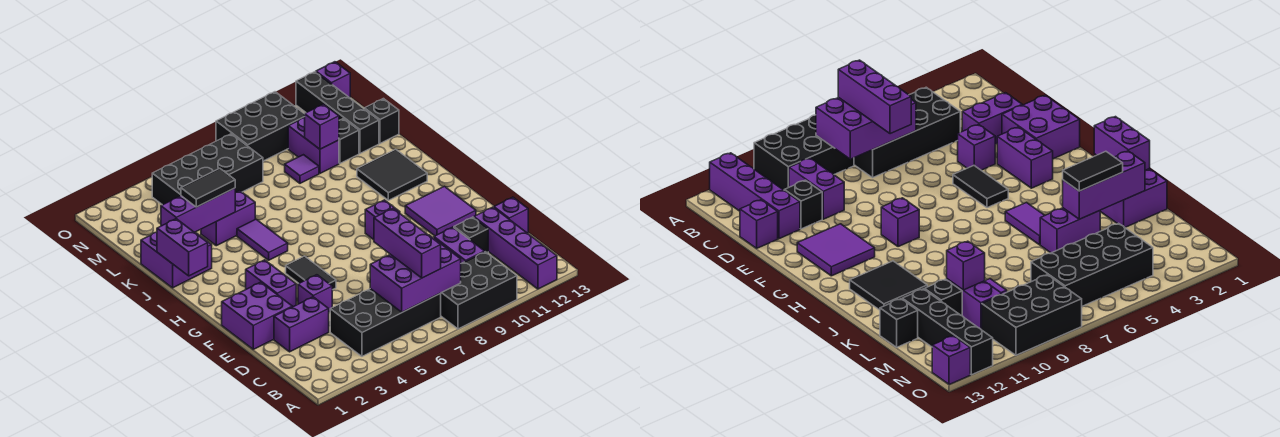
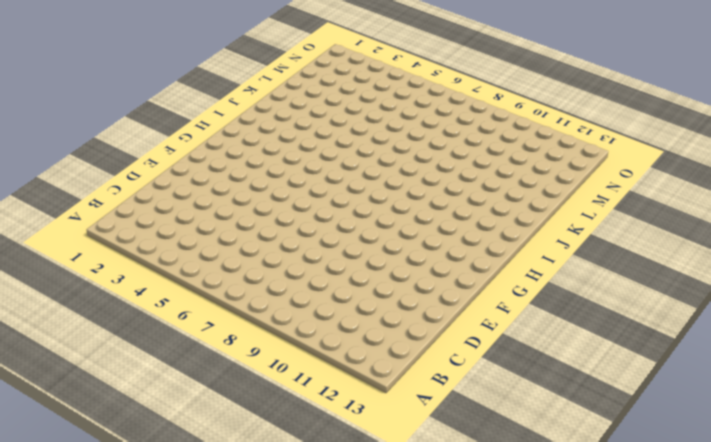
none -> black brick A8:B10 level 1
none -> purple brick A12:D12 level 1
none -> black brick B4:C7 level 1
none -> purple brick C10:D10 level 1

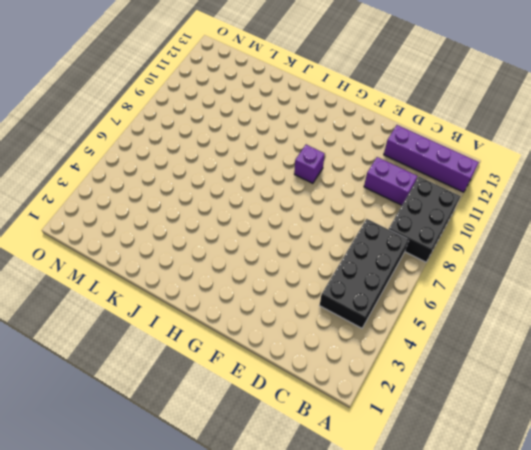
none -> purple brick D2:D3 level 1
none -> black brick D11 level 1
none -> purple brick D13 level 1
none -> purple brick E1:F2 level 1

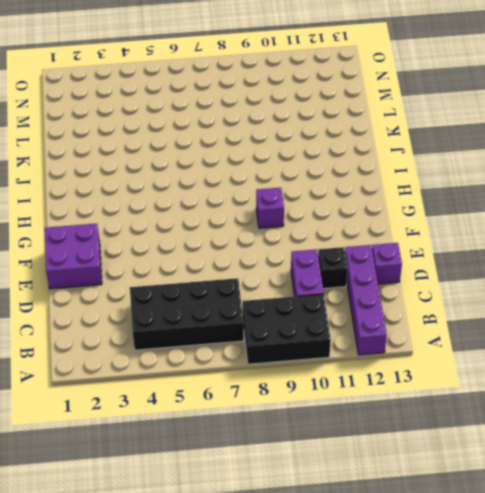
none -> purple brick D2:D3 level 1
none -> purple brick E4 level 1
none -> purple brick F3:G3 level 1
none -> black tile F5:G5 level 1

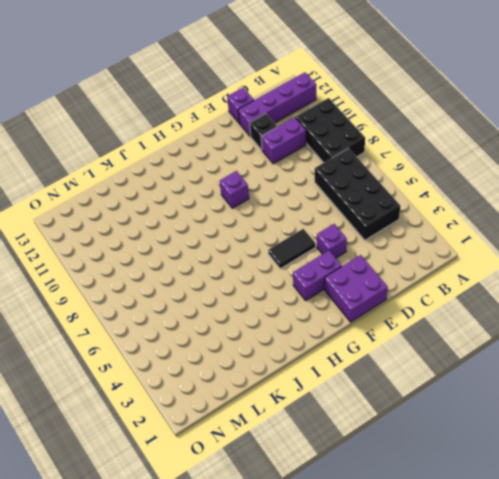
none -> purple brick D2:D3 level 1
none -> purple tile F11:G12 level 1
none -> purple tile I5:J5 level 1
none -> black tile I11:J12 level 1

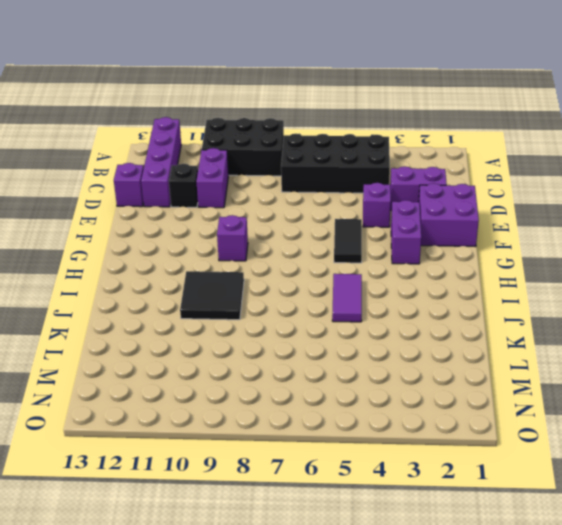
black tile I9:J10 level 1 -> black tile I11:J12 level 1
none -> purple tile F11:G12 level 1
none -> purple brick J1:K2 level 1
none -> purple brick K4:K5 level 1
none -> purple tile L9 level 1

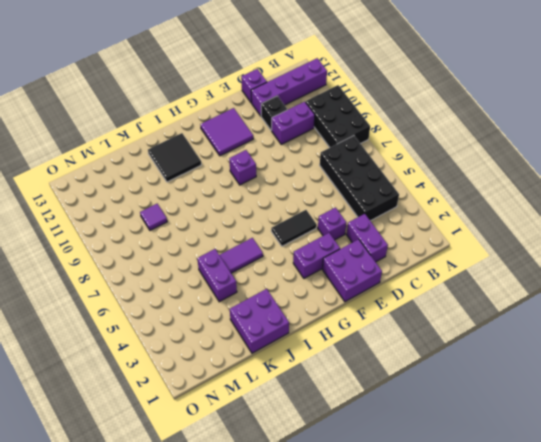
none -> purple brick L10:M10 level 1
none -> black brick L11 level 1
none -> black brick L12:O12 level 1
none -> black brick L13 level 1

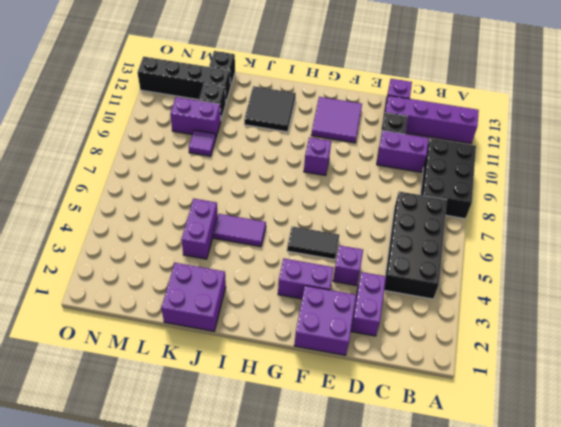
none -> black brick M4:N7 level 1
none -> black brick N8:O10 level 1
none -> purple brick O13 level 1
none -> purple brick B6:C8 level 2

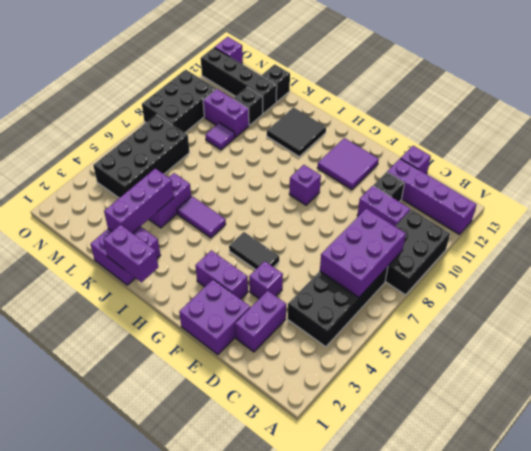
none -> purple brick L10 level 2
none -> purple brick B7:D7 level 3
none -> black tile K3:K4 level 3

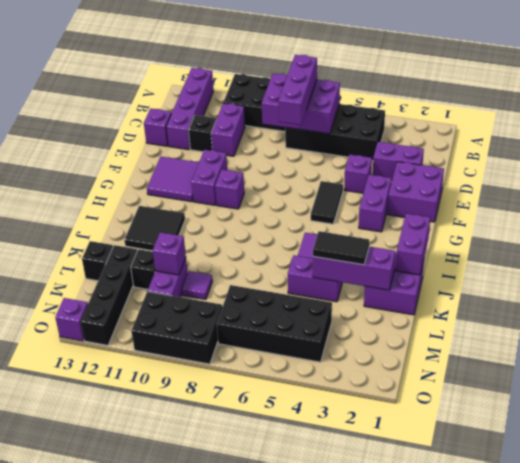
purple brick F10:G10 level 1 -> none

